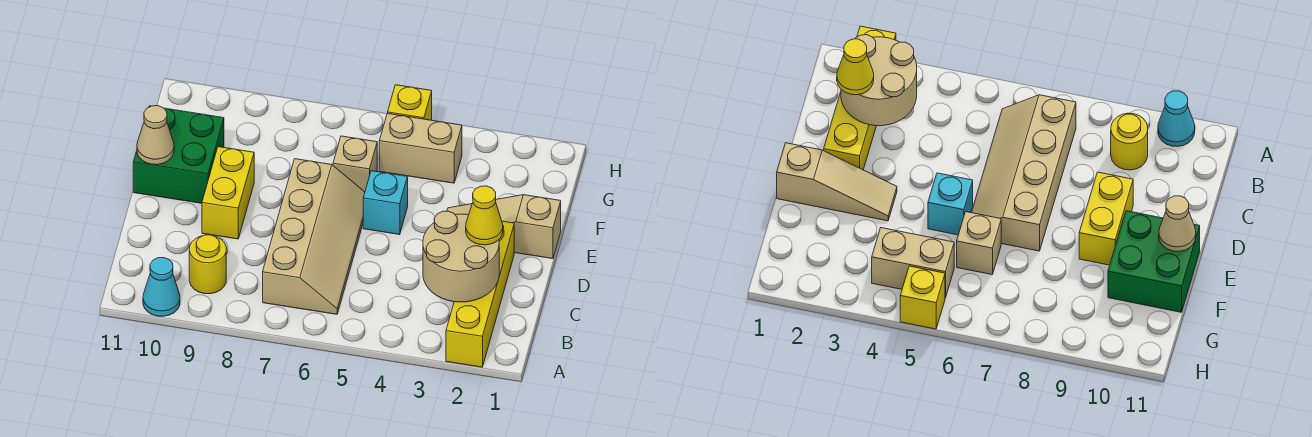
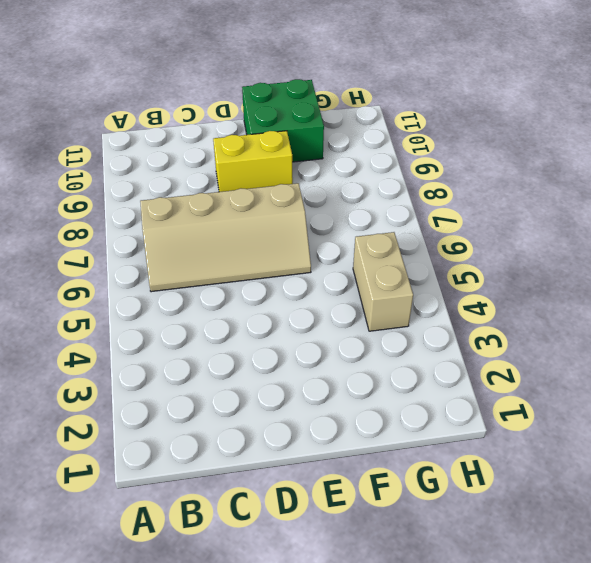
none -> yellow brick A2:D2 level 1
none -> cyan cone A10 level 1
none -> yellow round brick B9 level 1

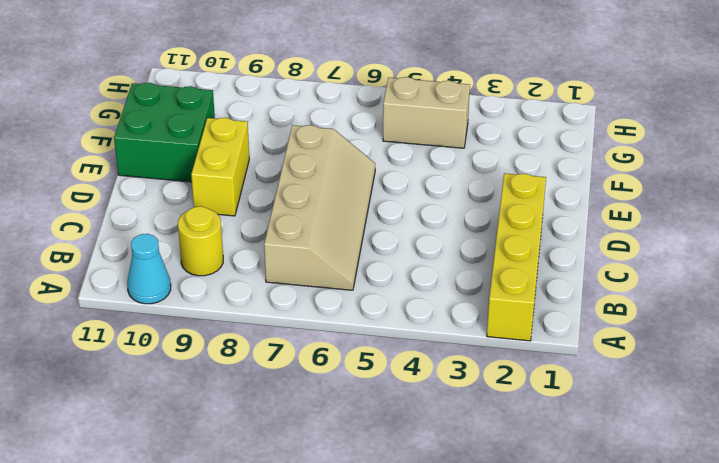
none -> tan slope E1:E3 level 1 top 1
none -> cyan brick E5 level 1
none -> tan brick F6 level 1

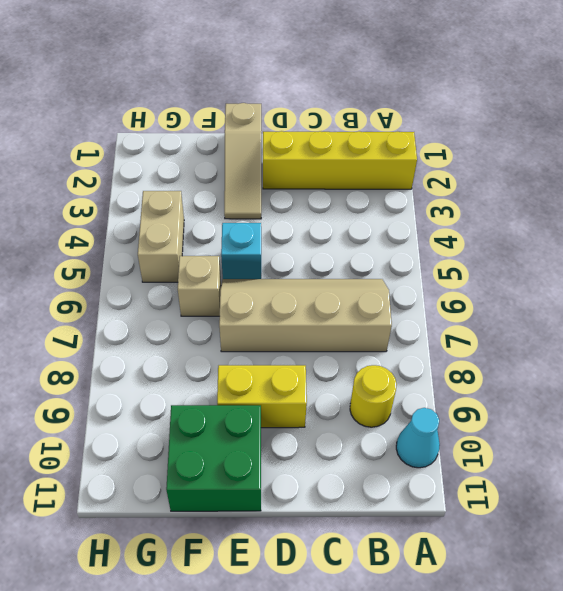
none -> yellow brick H5 level 1
none -> tan round brick B2:C3 level 2
none -> tan cone E11 level 2

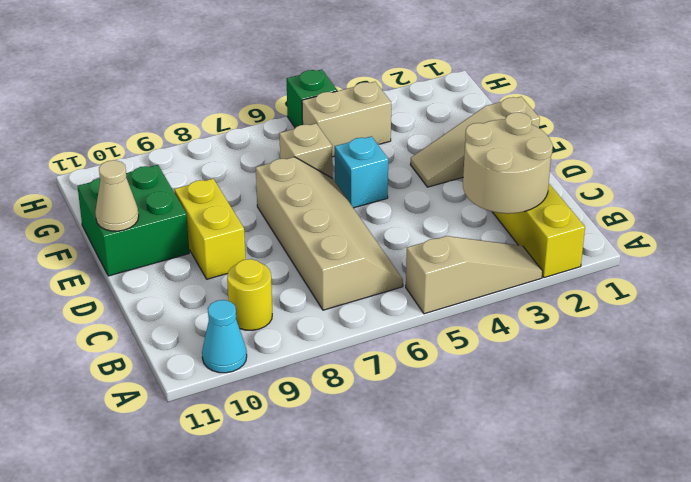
tan slope A3:A5 level 1 top 5 -> none
green brick H5 level 1 -> yellow brick H5 level 1
none -> yellow cone C2 level 3

